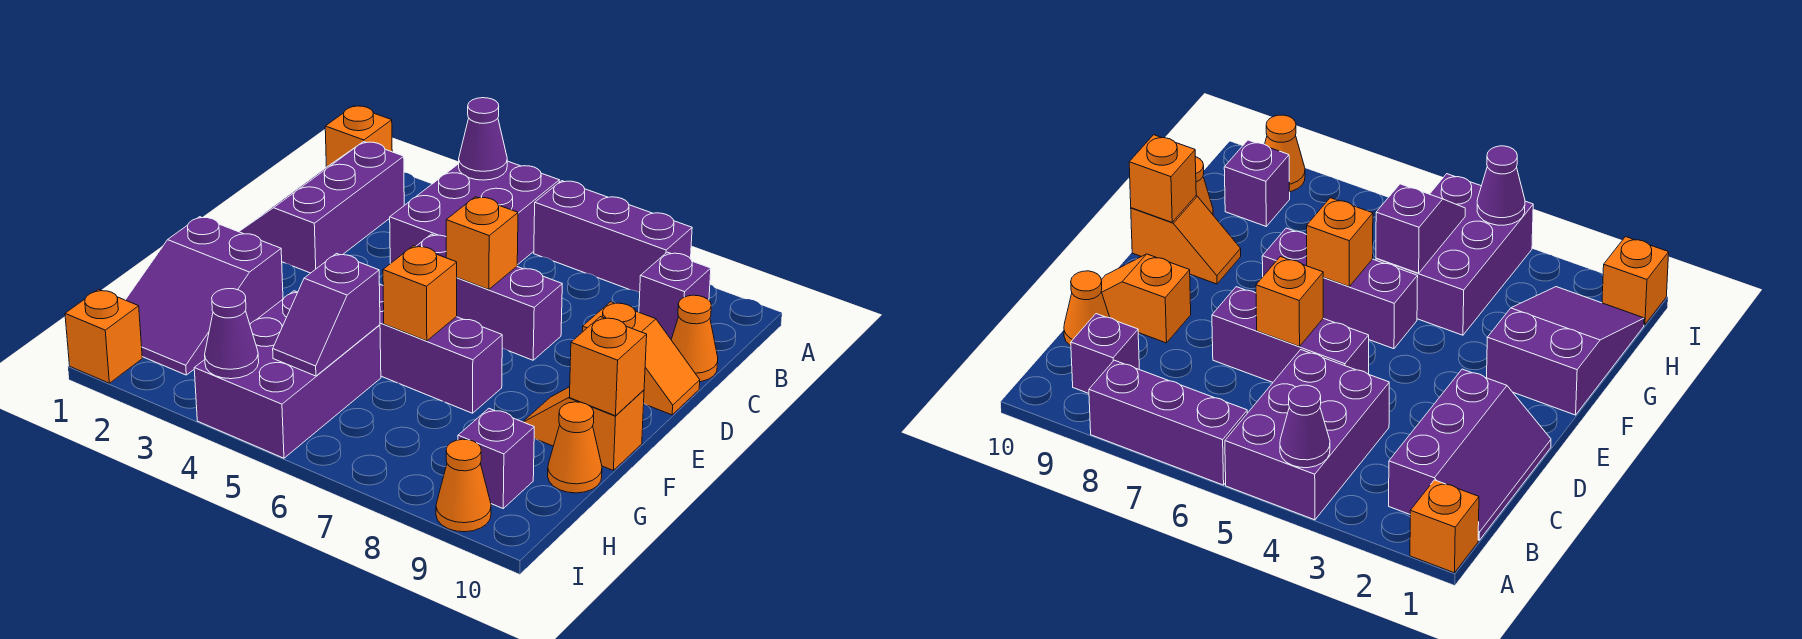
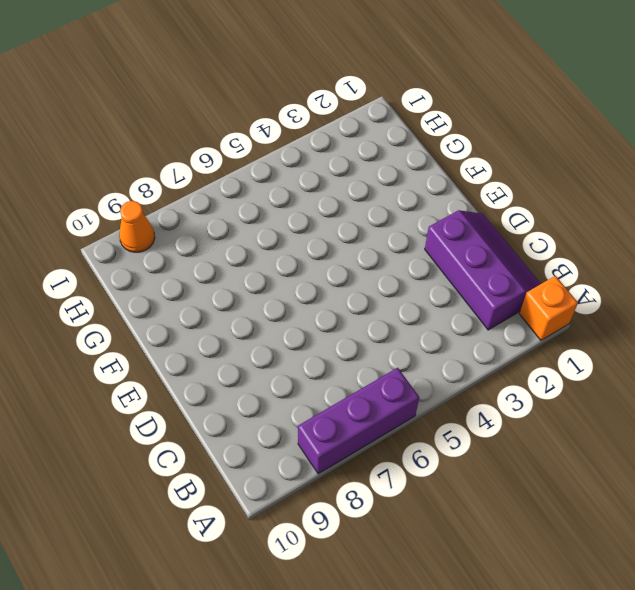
none -> purple brick A4:C5 level 1
none -> purple brick B9 level 1
none -> orange cone C10 level 1

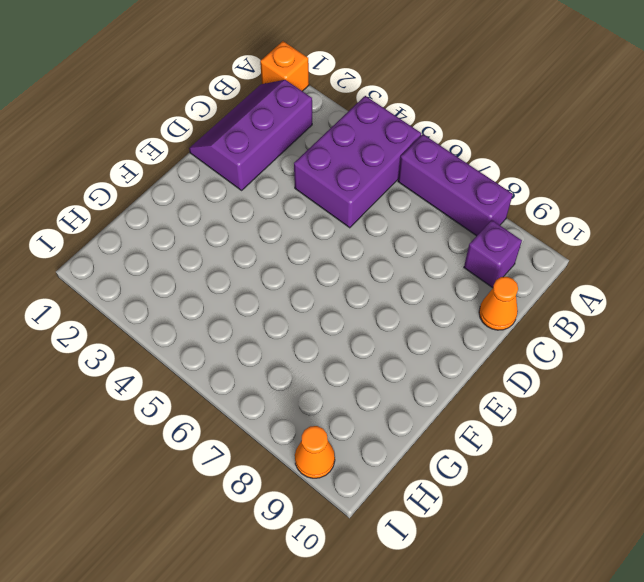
none -> purple brick D5:D7 level 1
none -> orange slope D9:D10 level 1 top 9
none -> purple slope F1:H2 level 1 top F

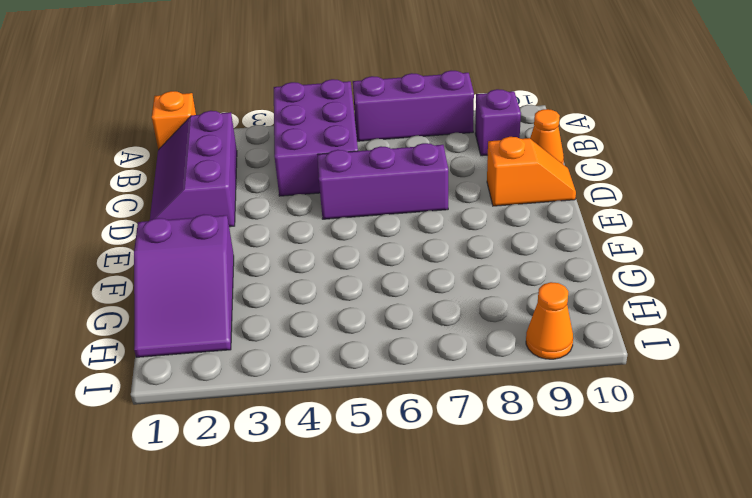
none -> purple brick F5:F7 level 1
none -> orange slope F9:F10 level 1 top 10
none -> purple brick G4:I5 level 1

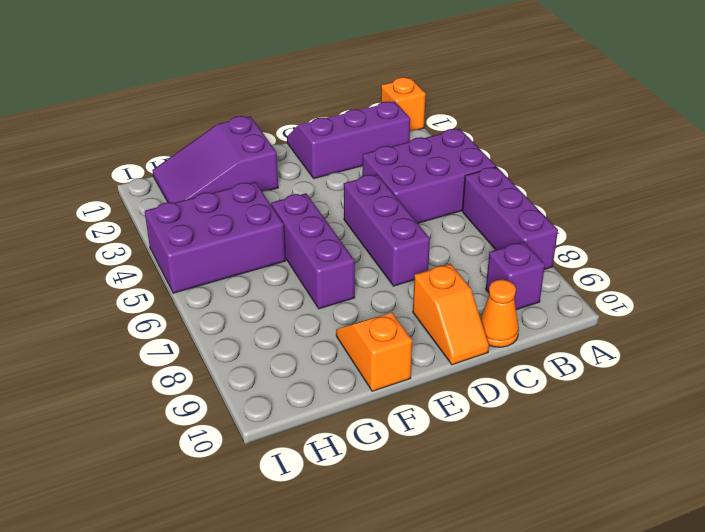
none -> orange cone G10 level 1
none -> purple brick H9 level 1
none -> orange brick I1 level 1

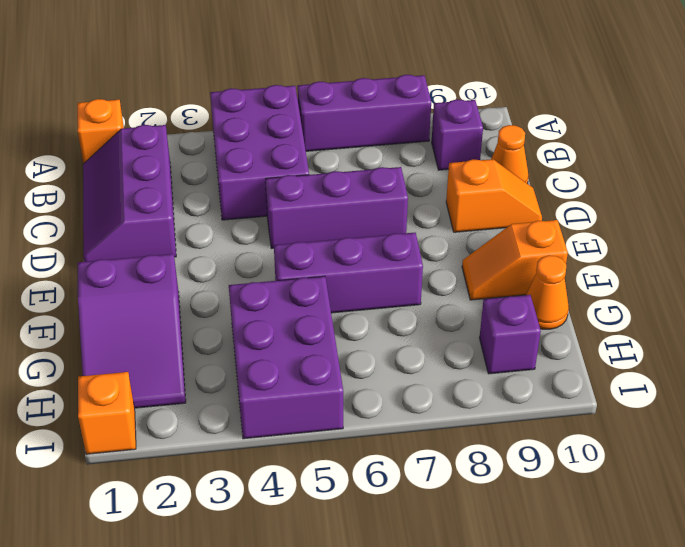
none -> orange cone I9 level 1
none -> purple cone A4 level 2
none -> orange brick D6 level 2

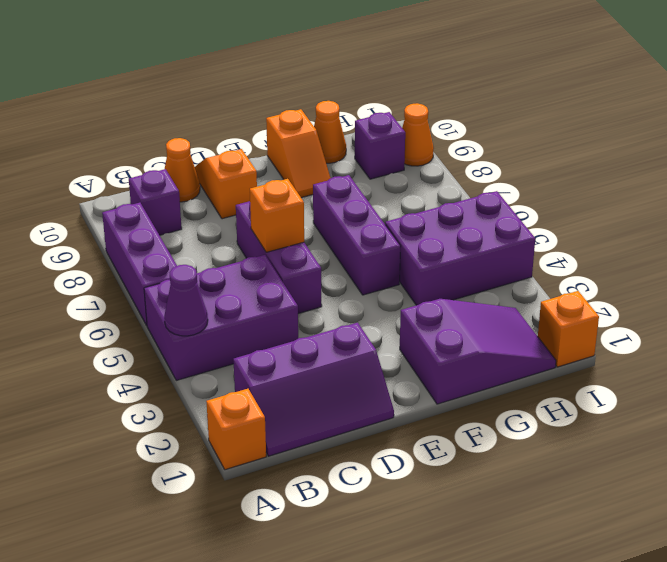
none -> orange brick F6 level 2
none -> orange brick F10 level 2
none -> purple slope G5:H5 level 2 top G

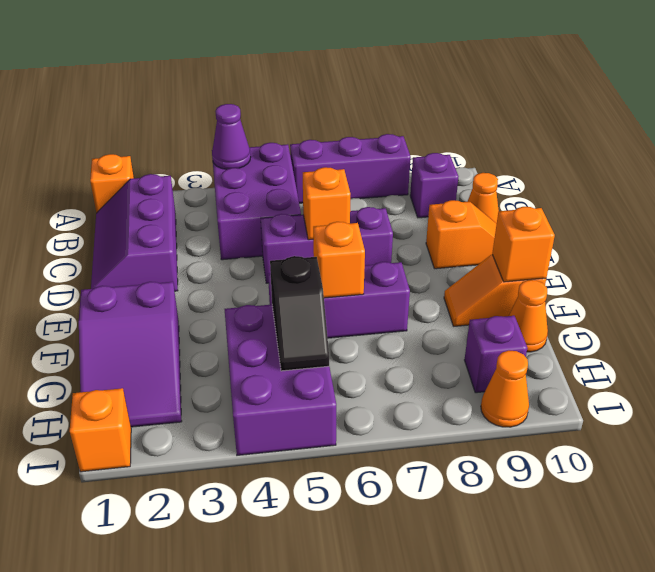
black slope G5:H5 level 2 top G -> purple slope G5:H5 level 2 top G
none -> purple cone I4 level 2

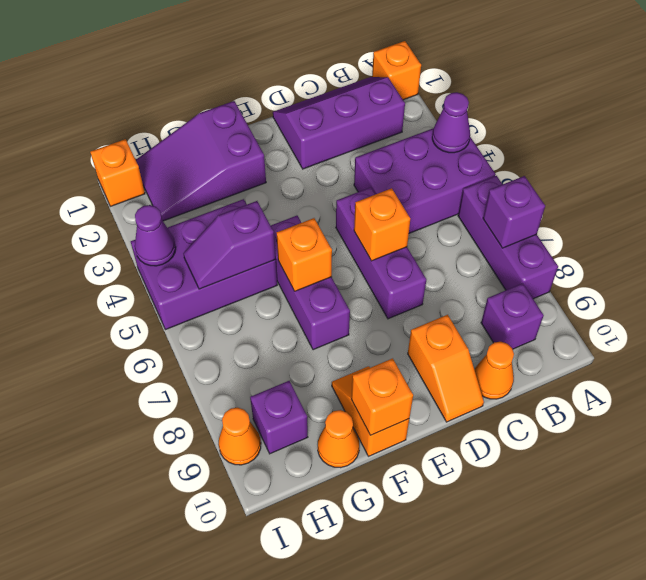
purple brick A7 level 2 -> none

